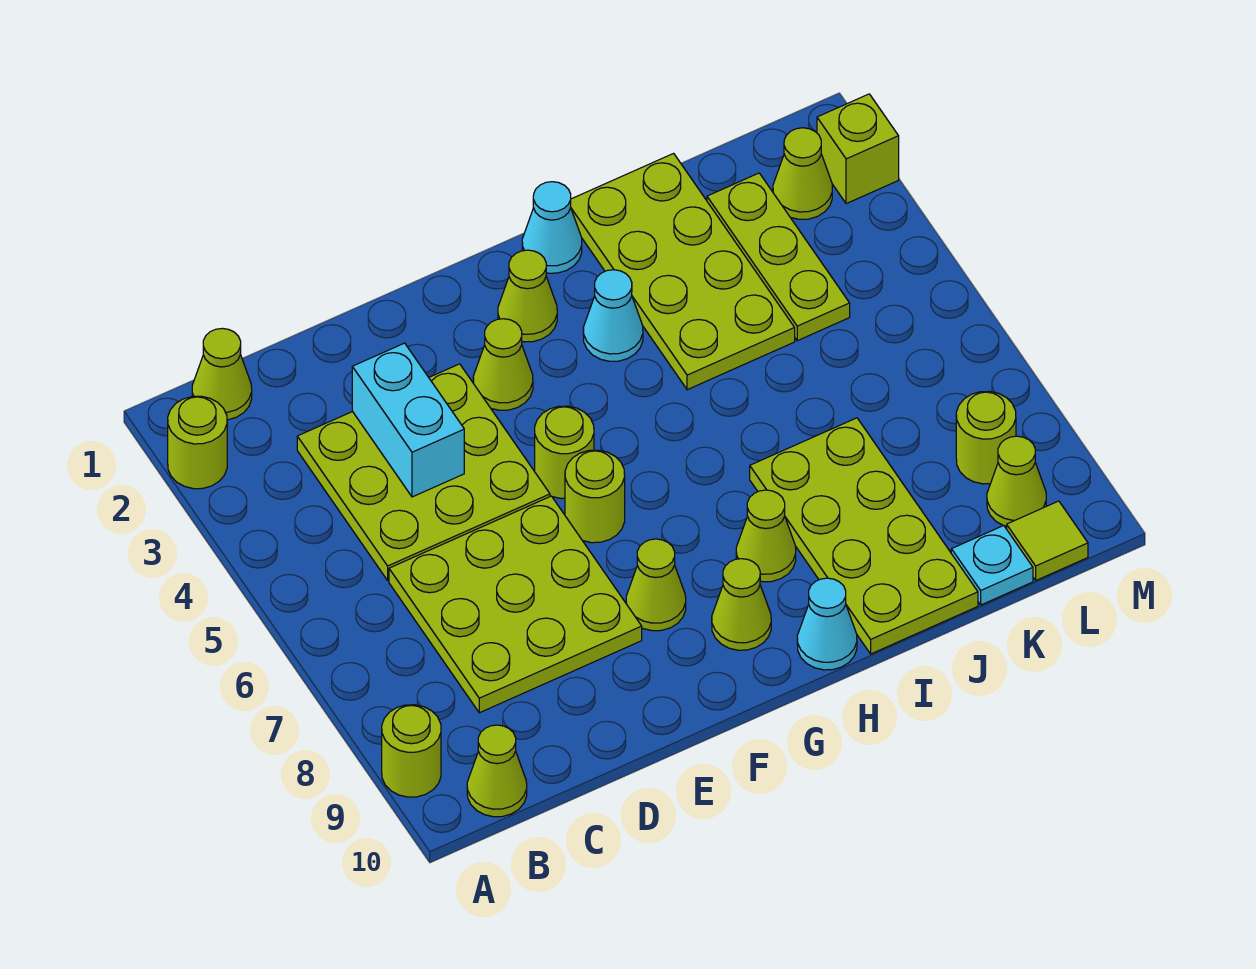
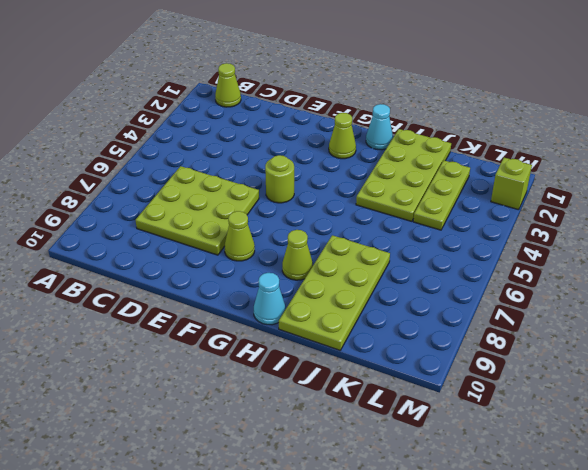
none -> lime round brick A2 level 1
none -> lime round brick A9 level 1
none -> lime cone B10 level 1

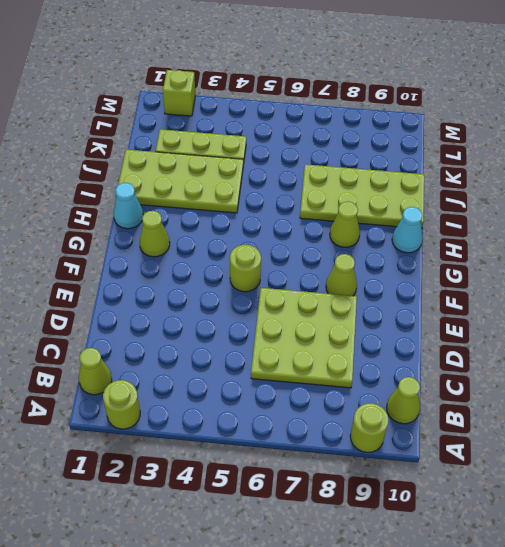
none -> lime plate C3:E5 level 1
none -> lime cone F3 level 1
none -> lime round brick F6 level 1

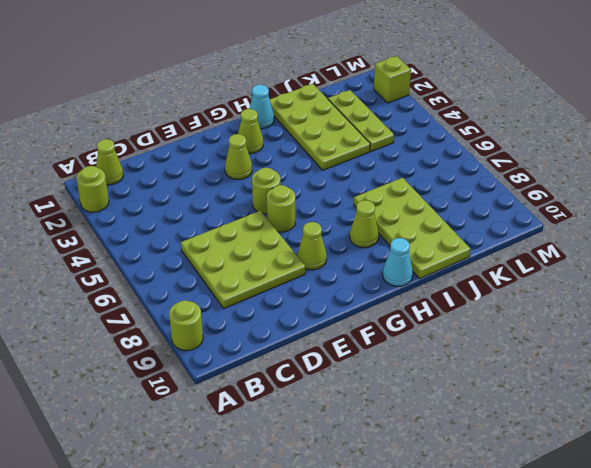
none -> lime cone B10 level 1
none -> lime plate C3:E5 level 1
none -> lime cone G9 level 1

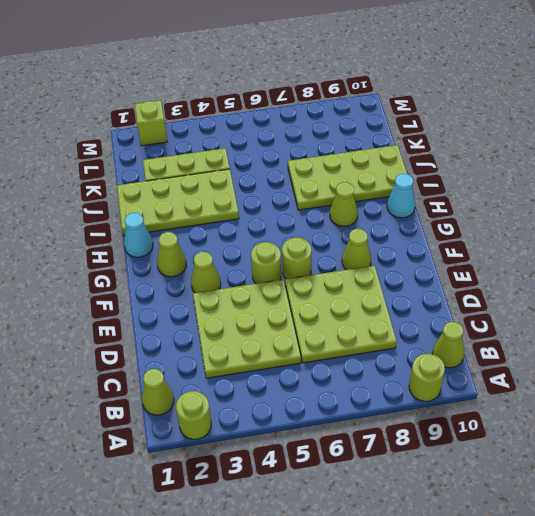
none -> lime cone G9 level 1
none -> cyan cone H3 level 1
none -> cyan plate K10 level 1

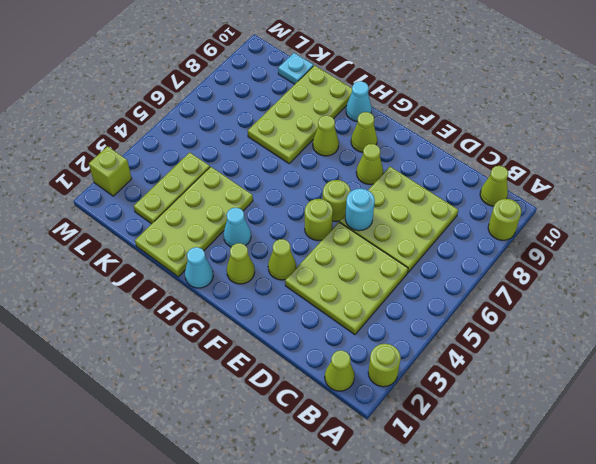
cyan round brick E6 level 2 -> none
none -> lime cone L2 level 1
none -> lime round brick L8 level 1
none -> lime cone L9 level 1

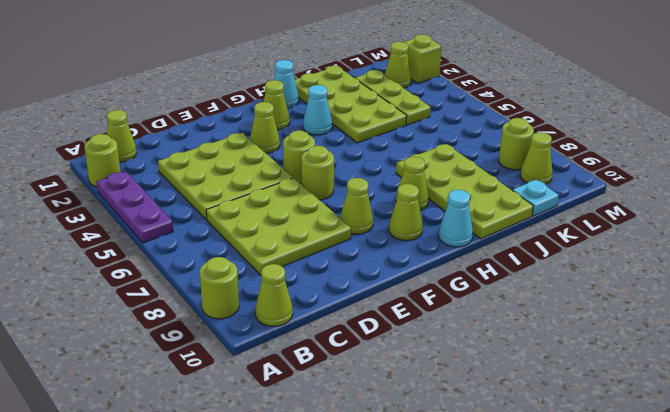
purple plate A3:A5 level 1 -> none
none -> lime tile L10 level 1
none -> cyan brick D3:D4 level 2

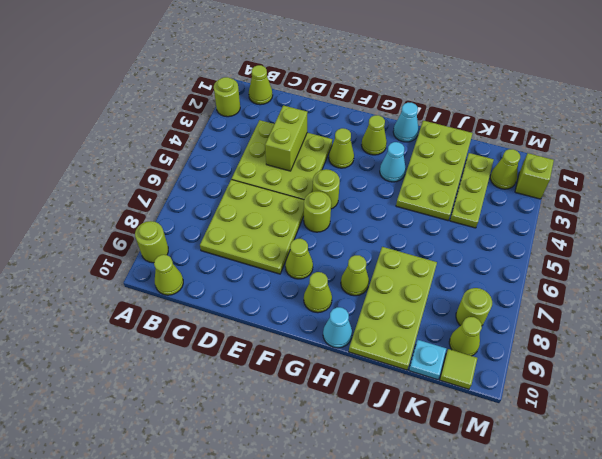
lime brick D3:D4 level 2 -> cyan brick D3:D4 level 2

